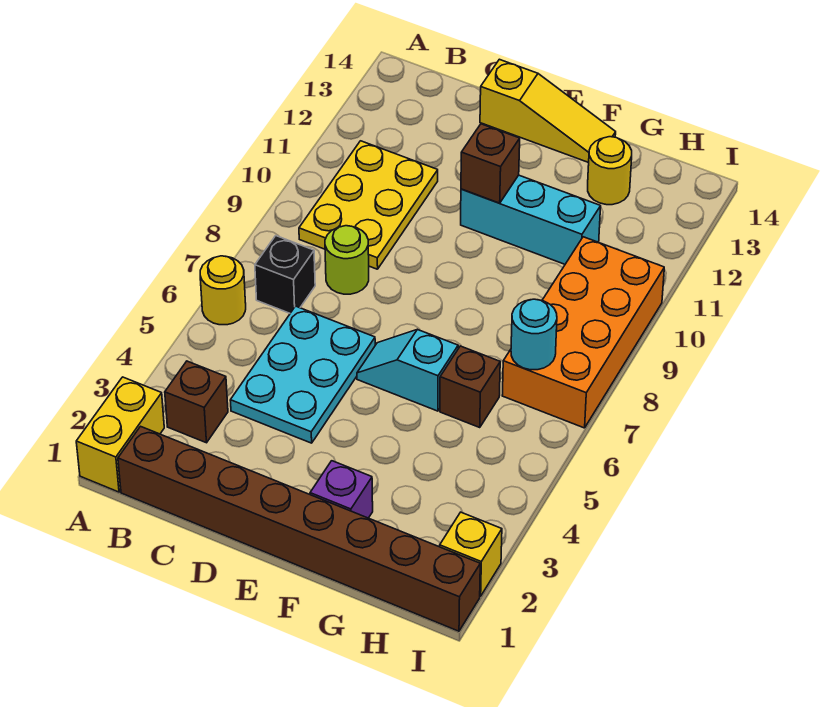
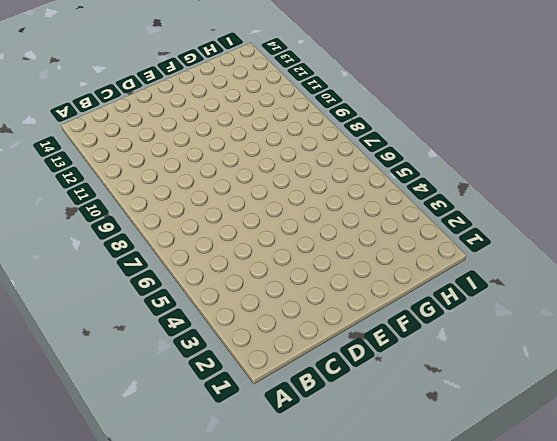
none -> yellow brick A1:A2 level 1
none -> yellow round brick A6 level 1
none -> brown brick B1:I1 level 1

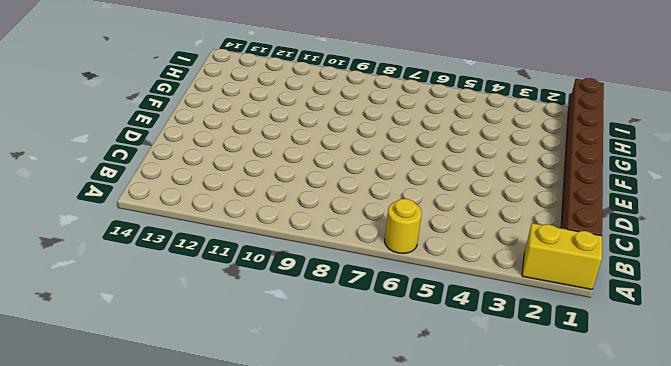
none -> brown brick B3 level 1
none -> black brick B7 level 1
none -> yellow plate B9:C11 level 1

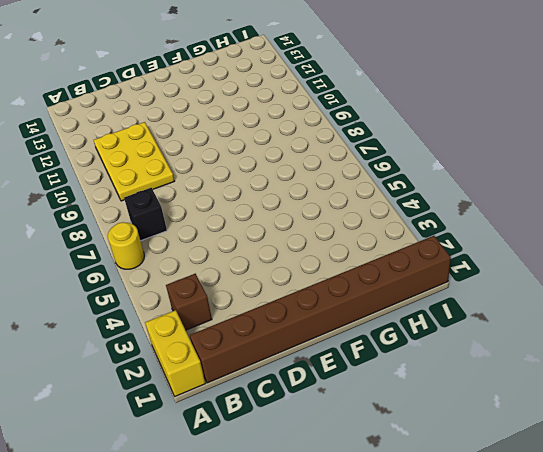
none -> cyan plate C4:D6 level 1
none -> lime round brick C8 level 1
none -> yellow slope D14:F14 level 1 top D

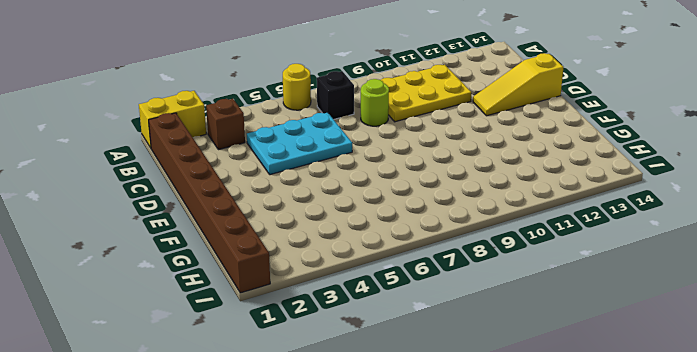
yellow slope D12:D14 level 1 top 14 -> yellow slope D14:F14 level 1 top D
none -> cyan slope E6:F6 level 1 top F
none -> cyan brick E11:G11 level 1
none -> purple brick F2 level 1

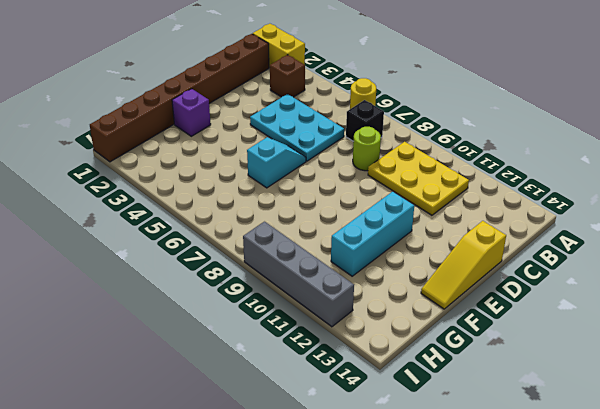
grey brick I9:I12 level 1 -> orange brick H7:I10 level 1
none -> brown brick G6 level 1
none -> yellow round brick G13 level 1
none -> yellow brick I2 level 1

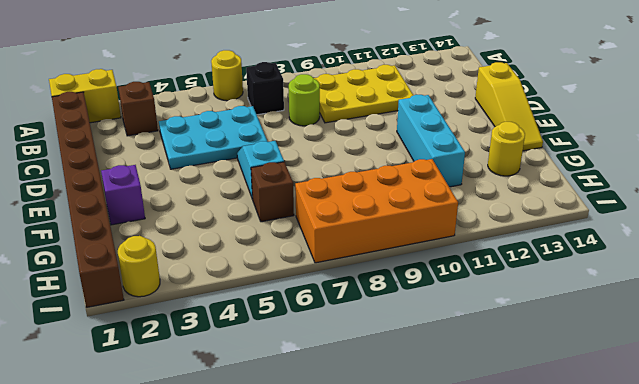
yellow round brick I2 level 1 -> yellow brick I2 level 1
none -> brown brick E11 level 2
none -> cyan round brick H7 level 2

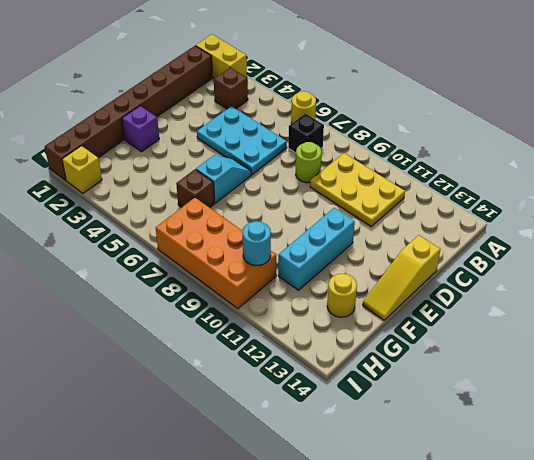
cyan round brick H10 level 2 -> cyan round brick H7 level 2
none -> brown brick E11 level 2

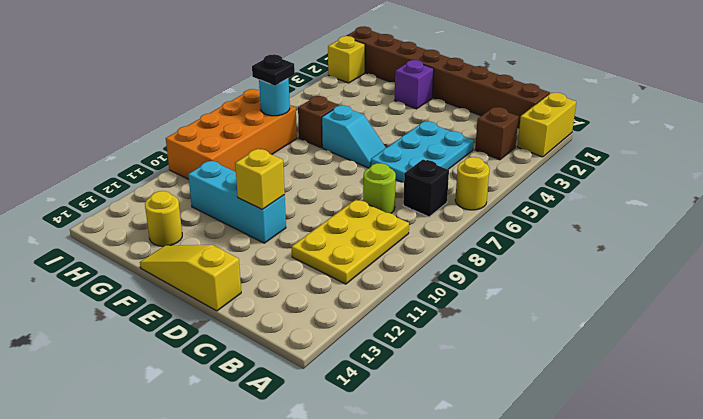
yellow brick E11 level 2 -> brown brick E11 level 2
black plate H7 level 3 -> none

